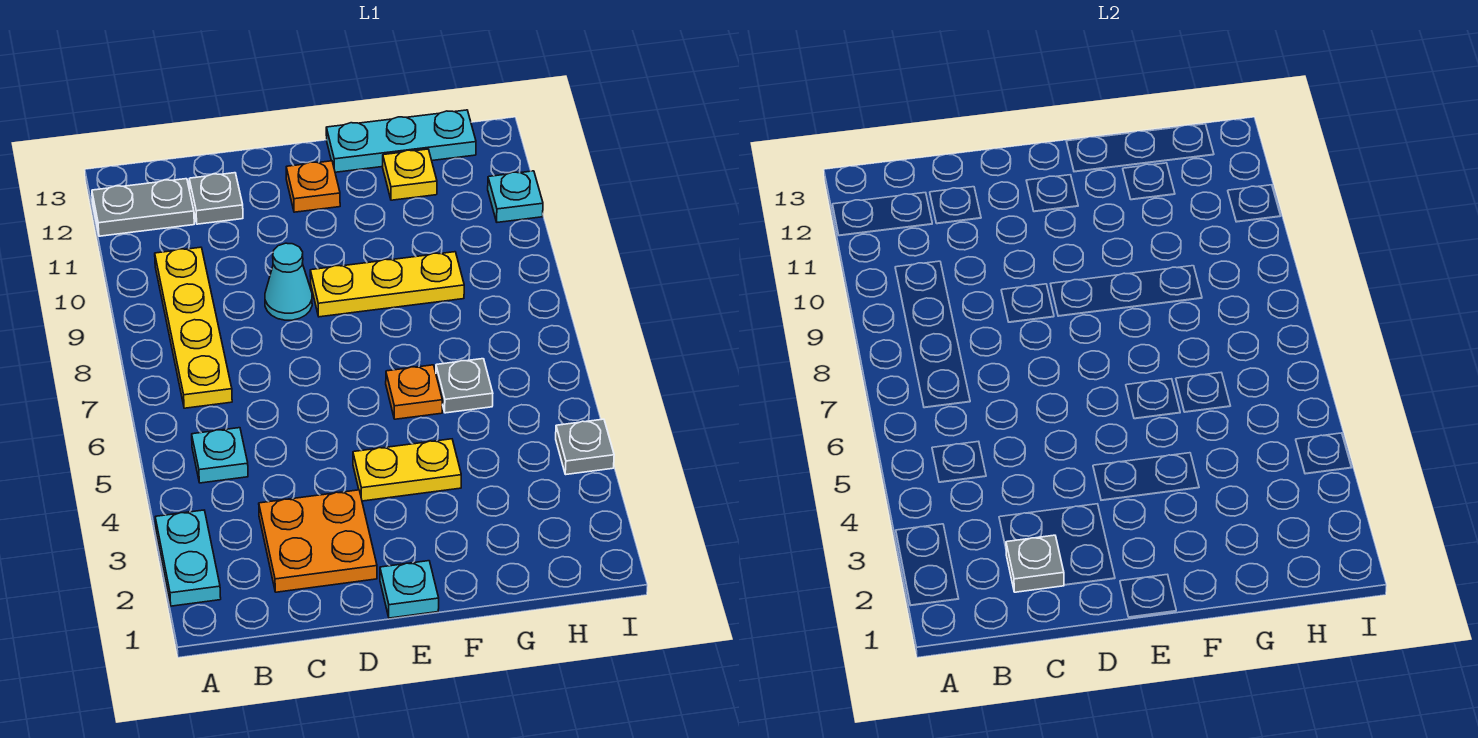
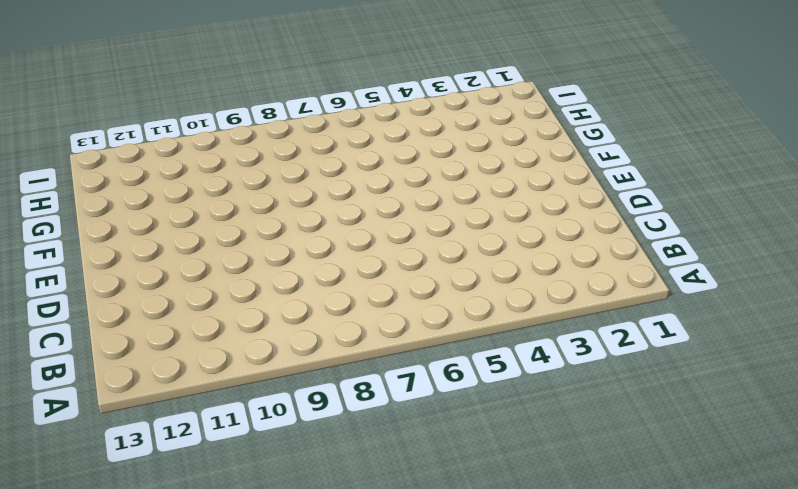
none -> cyan plate A2:A3 level 1
none -> grey plate A12:B12 level 1
none -> cyan plate B5 level 1

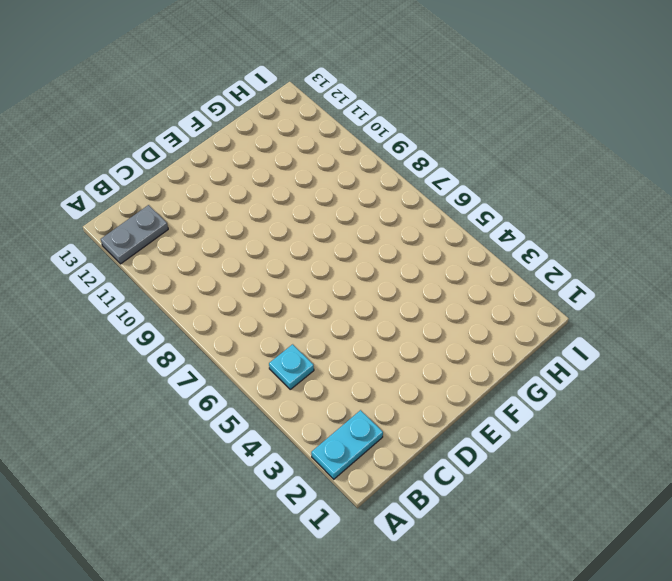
cyan plate A2:B2 level 1 -> cyan plate A2:A3 level 1
none -> yellow plate B7:B10 level 1
none -> orange plate C2:D3 level 1
none -> grey plate C12 level 1

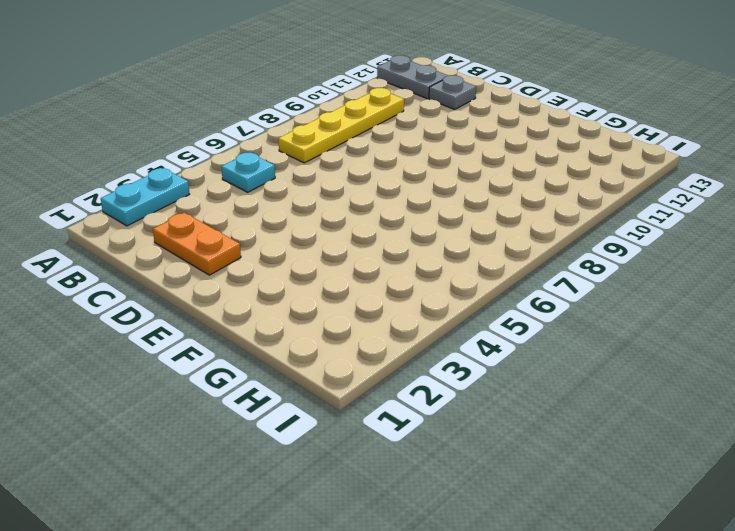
orange plate C2:D2 level 1 -> orange plate C2:D3 level 1
none -> cyan cone D9 level 1
none -> cyan plate E1 level 1
none -> yellow plate E4:F4 level 1

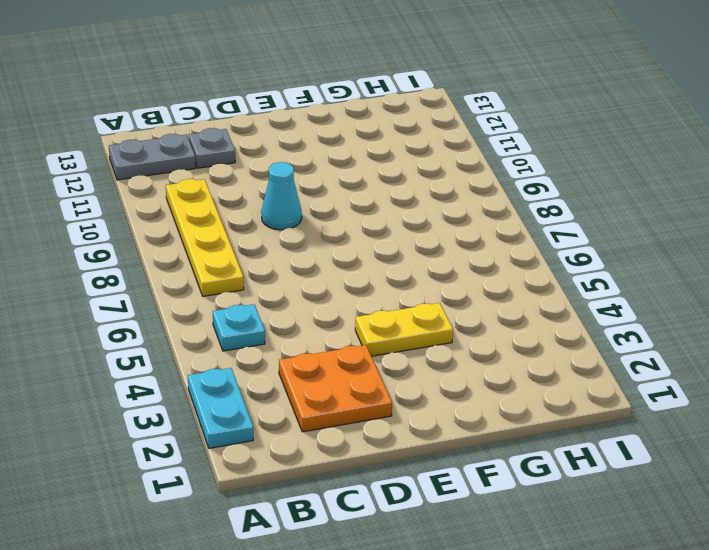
none -> cyan plate E1 level 1
none -> yellow plate E9:G9 level 1
none -> orange plate E12 level 1

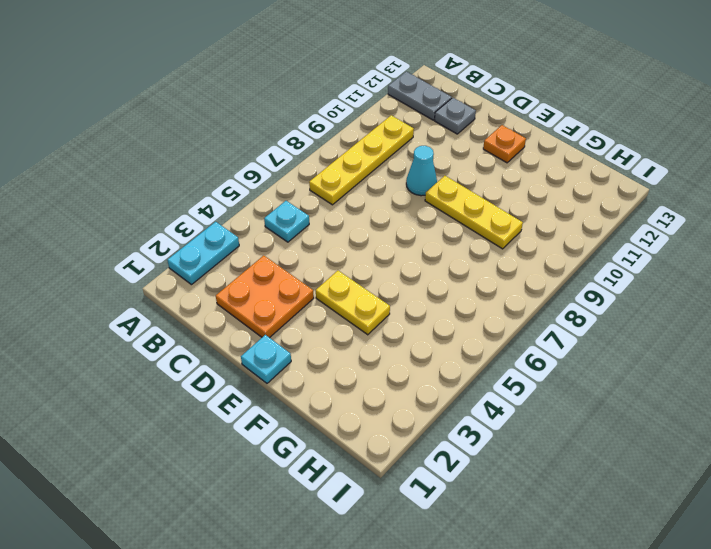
none -> orange plate F6 level 1
none -> cyan plate F13:H13 level 1
none -> grey plate G6 level 1

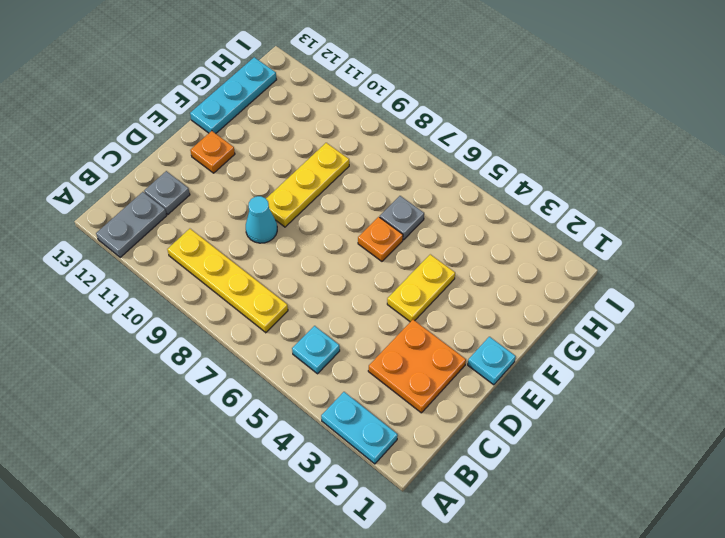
none -> yellow plate G12 level 1
none -> grey plate I4 level 1
none -> cyan plate I11 level 1

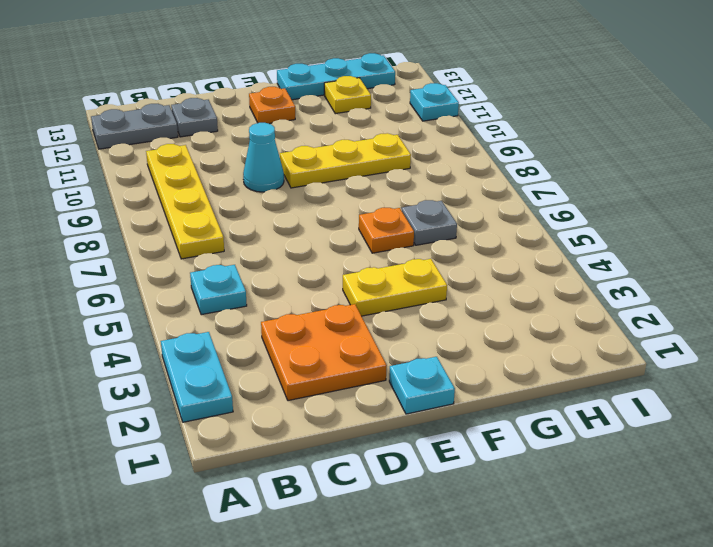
none -> grey plate I4 level 1
none -> grey plate C2 level 2

